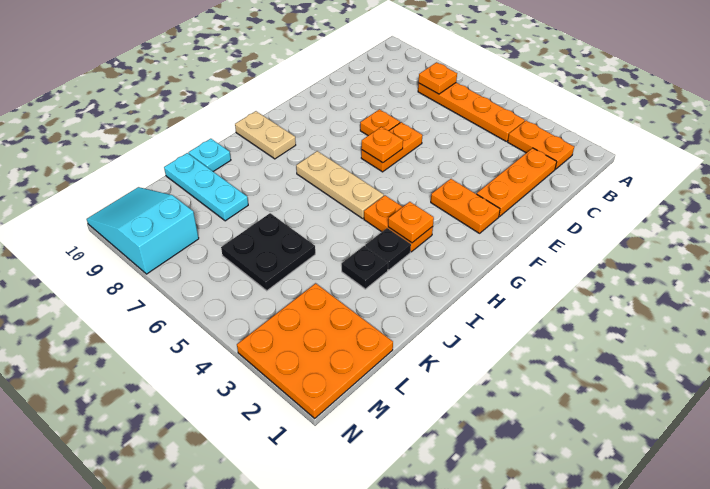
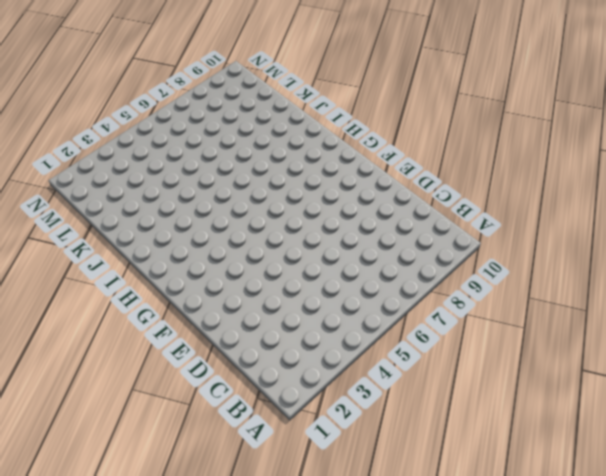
none -> orange plate B2:B3 level 1
none -> orange plate B4:B7 level 1
none -> orange plate C2:E2 level 1

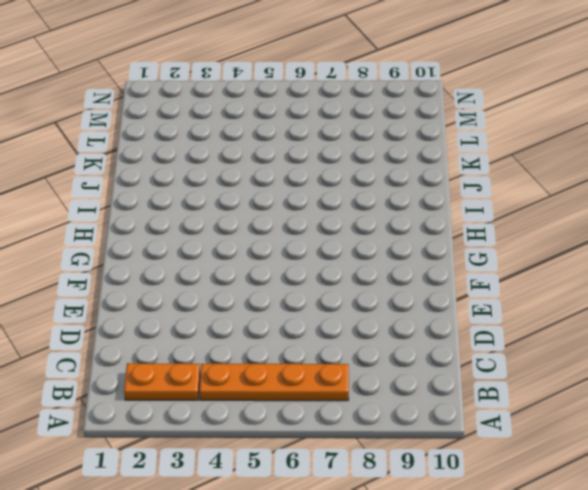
none -> orange plate C2:E2 level 1
none -> orange plate E6:F6 level 1
none -> orange plate E7 level 1

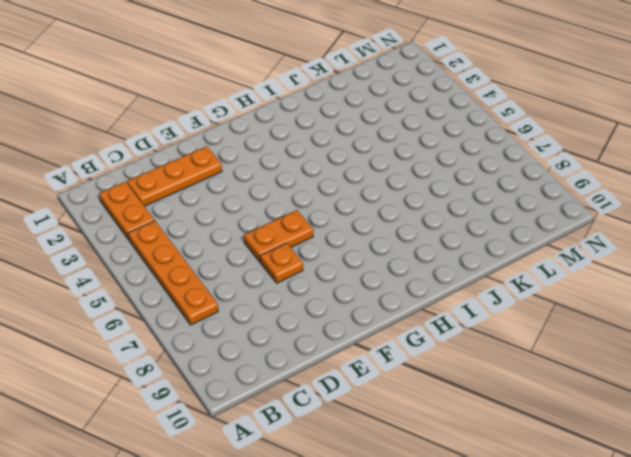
none -> orange plate F2:F3 level 1
none -> orange plate H3:H4 level 1
none -> tan plate H5:H7 level 1

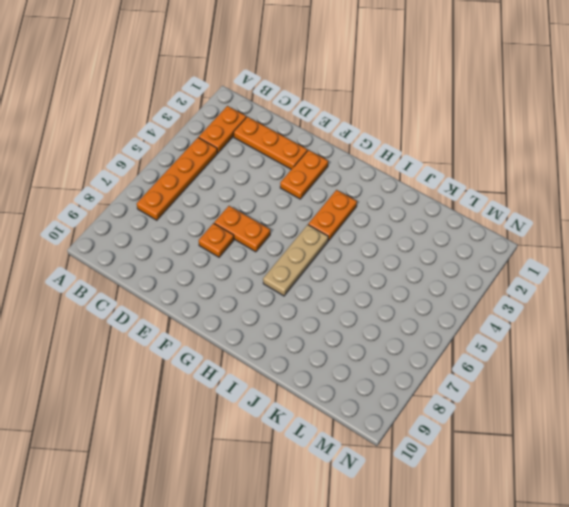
none -> tan plate H9:H10 level 1
none -> black plate I3 level 1
none -> black plate J3 level 1

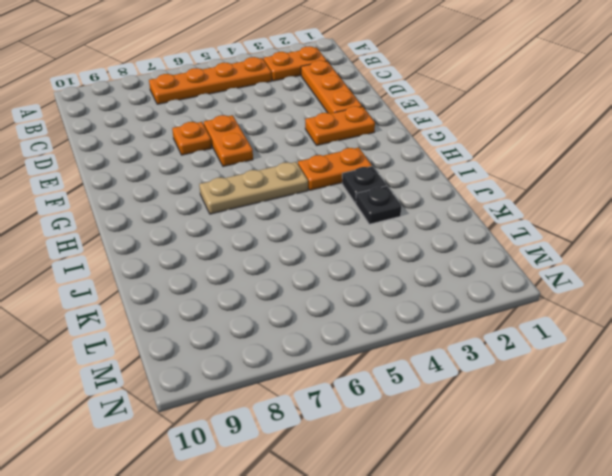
none -> tan plate H9:H10 level 1
none -> cyan plate J10 level 1
none -> black plate K5:L6 level 1

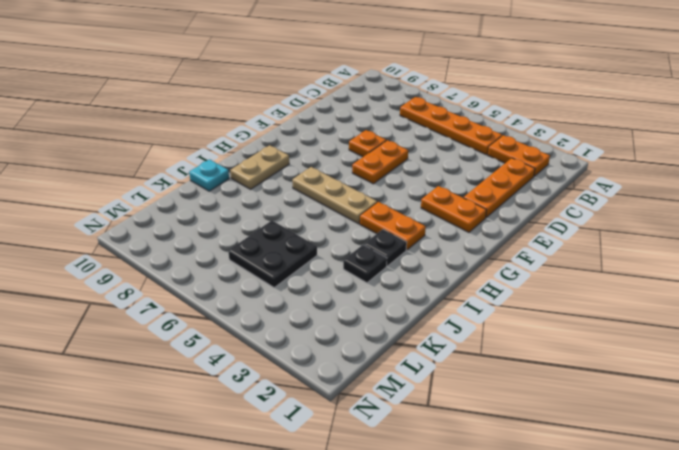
tan plate H9:I9 level 1 -> tan plate H9:H10 level 1
none -> cyan plate K8:K10 level 1
none -> orange plate L1:N3 level 1
none -> cyan slope M8:N10 level 1 top 8

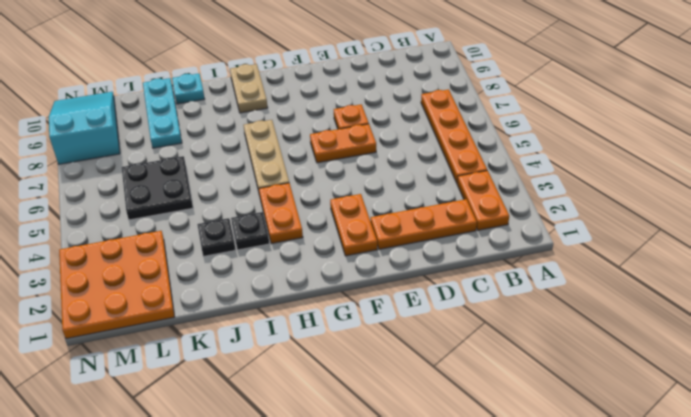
none -> orange plate B7 level 2
none -> orange plate F6 level 2
none -> orange plate H3 level 2

